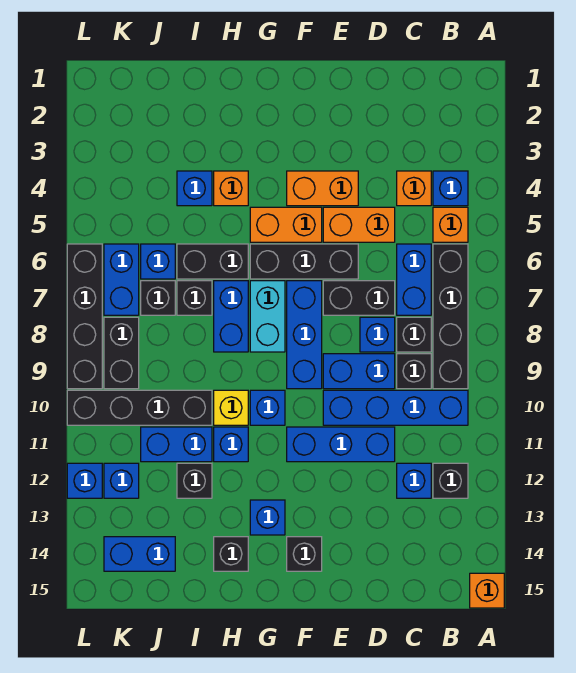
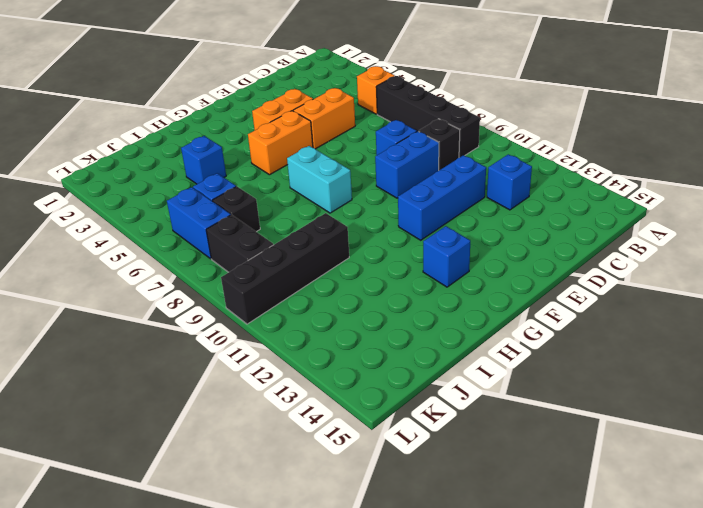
none -> orange brick A15 level 1
none -> blue brick B4 level 1
none -> blue brick B10:E10 level 1
none -> black brick B12 level 1

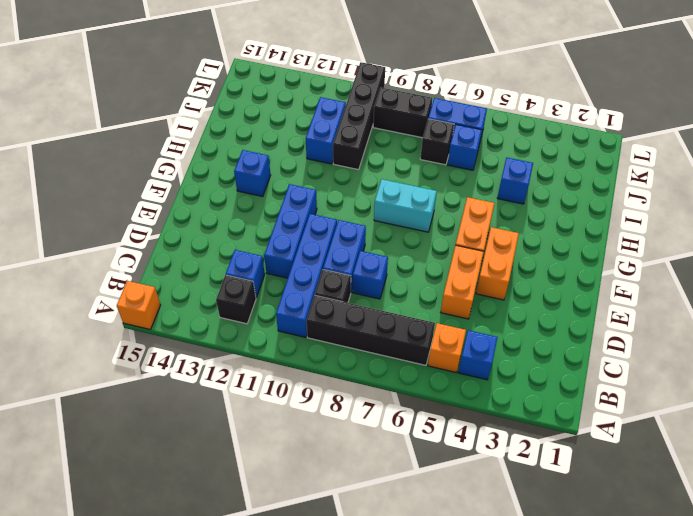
none -> orange brick C4 level 1
none -> blue brick C6:C7 level 1
none -> black brick C8 level 1
none -> black brick D7:E7 level 1

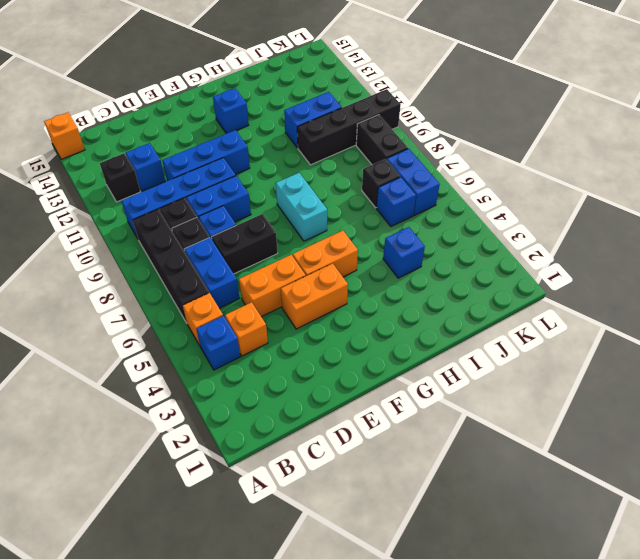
none -> black brick E6:G6 level 1
none -> blue brick F7:F9 level 1
none -> black brick F14 level 1
none -> blue brick G10 level 1

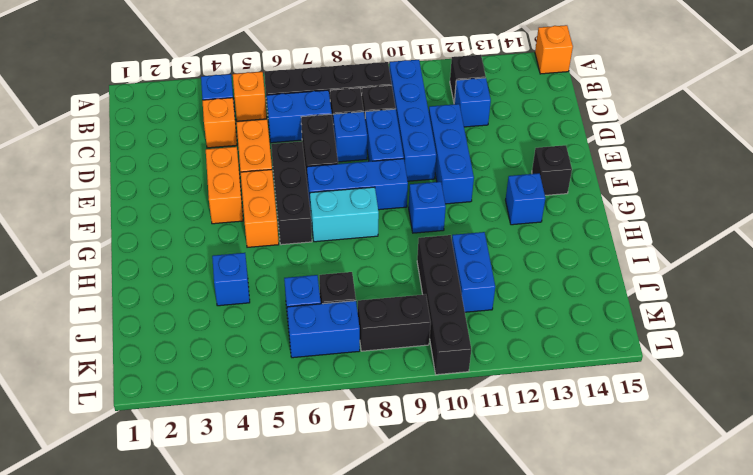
none -> orange brick H4 level 1
none -> black brick H6:I6 level 1
none -> blue brick H7:H8 level 1
none -> yellow brick H10 level 1

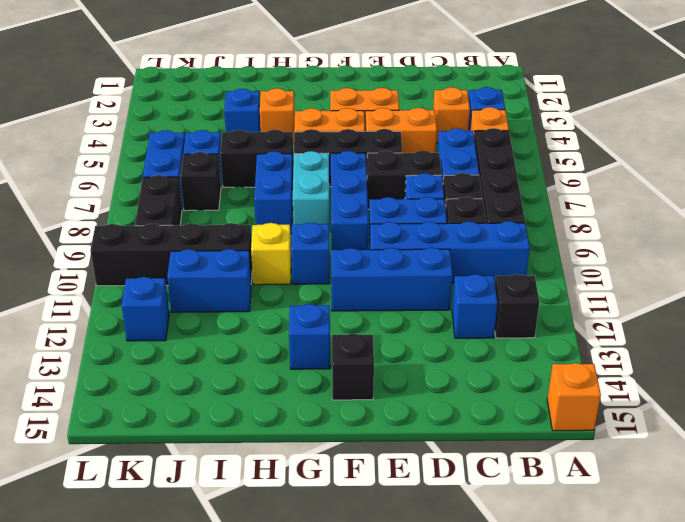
none -> blue brick H11 level 1
none -> black brick H14 level 1
none -> black brick I7 level 1
none -> black brick I12 level 1

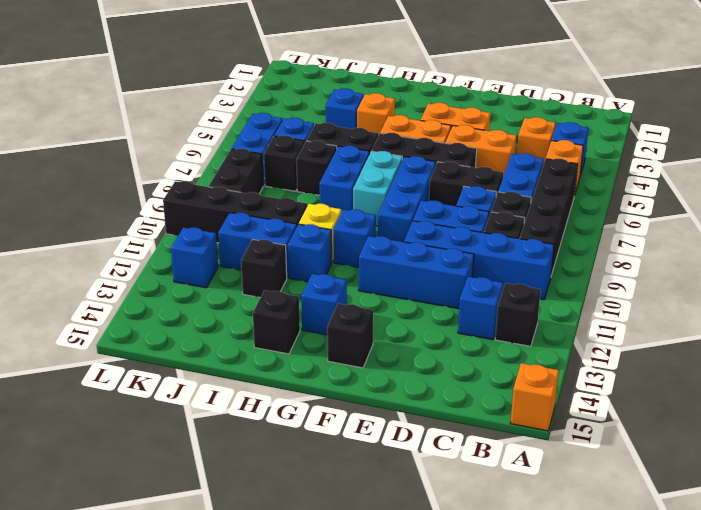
none -> blue brick J14:K14 level 1
none -> black brick L6:L9 level 1
none -> blue brick L12 level 1

